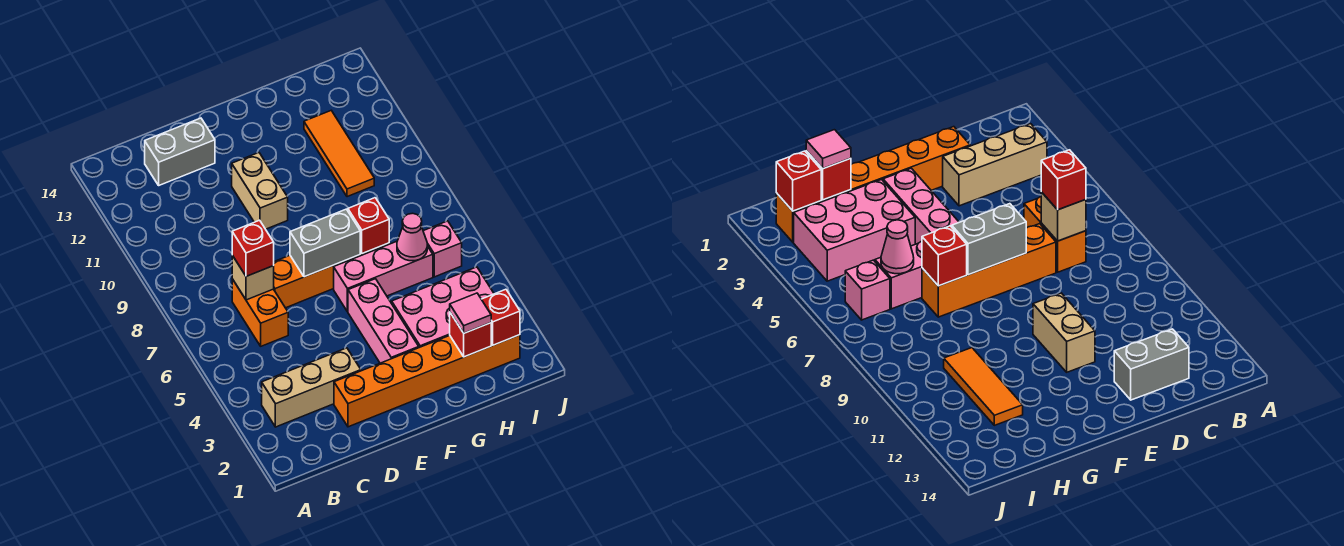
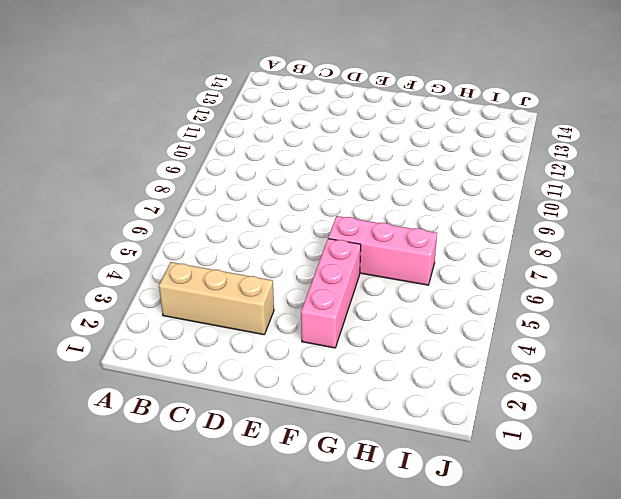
none -> orange brick C6:C7 level 1
none -> grey brick C13:D13 level 1
none -> orange brick D2:I2 level 1

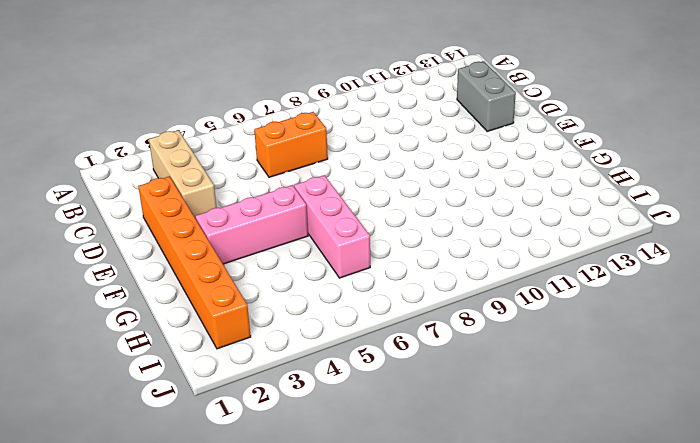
none -> orange brick D7:G7 level 1
none -> tan brick E10:E11 level 1
none -> pink brick G3:I4 level 1

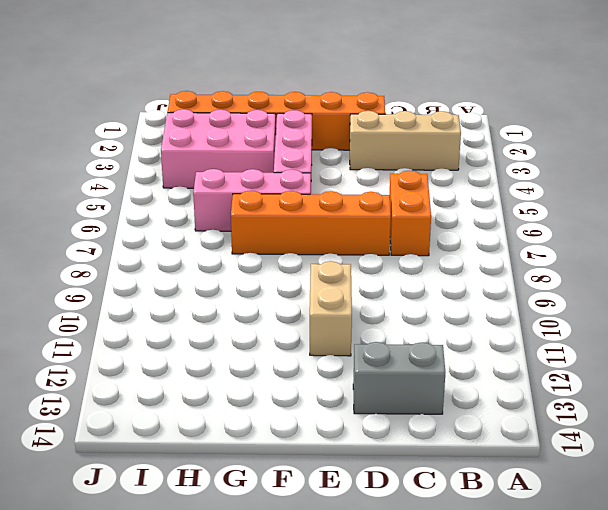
none -> orange tile H10:H12 level 1
none -> pink brick I6 level 1
none -> tan brick C7 level 2

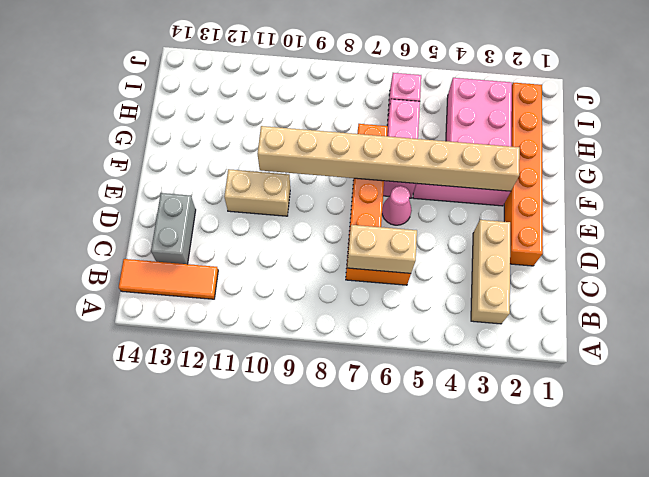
orange tile B12:B14 level 1 -> orange tile H10:H12 level 1
tan brick C6:C7 level 2 -> tan brick C7 level 2
pink cone E6 level 1 -> pink cone H6 level 2
tan brick F3:F10 level 2 -> grey brick E7:F7 level 2
none -> red brick G7 level 2
none -> red brick H2 level 2
none -> red brick I2 level 2

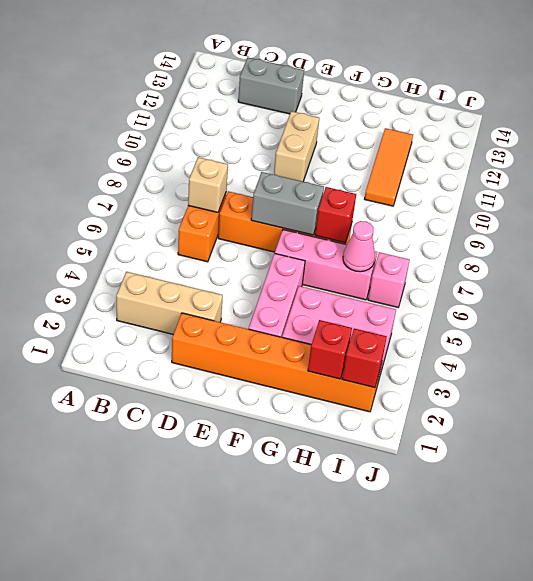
none -> red brick C7 level 3
none -> pink tile H2 level 3

